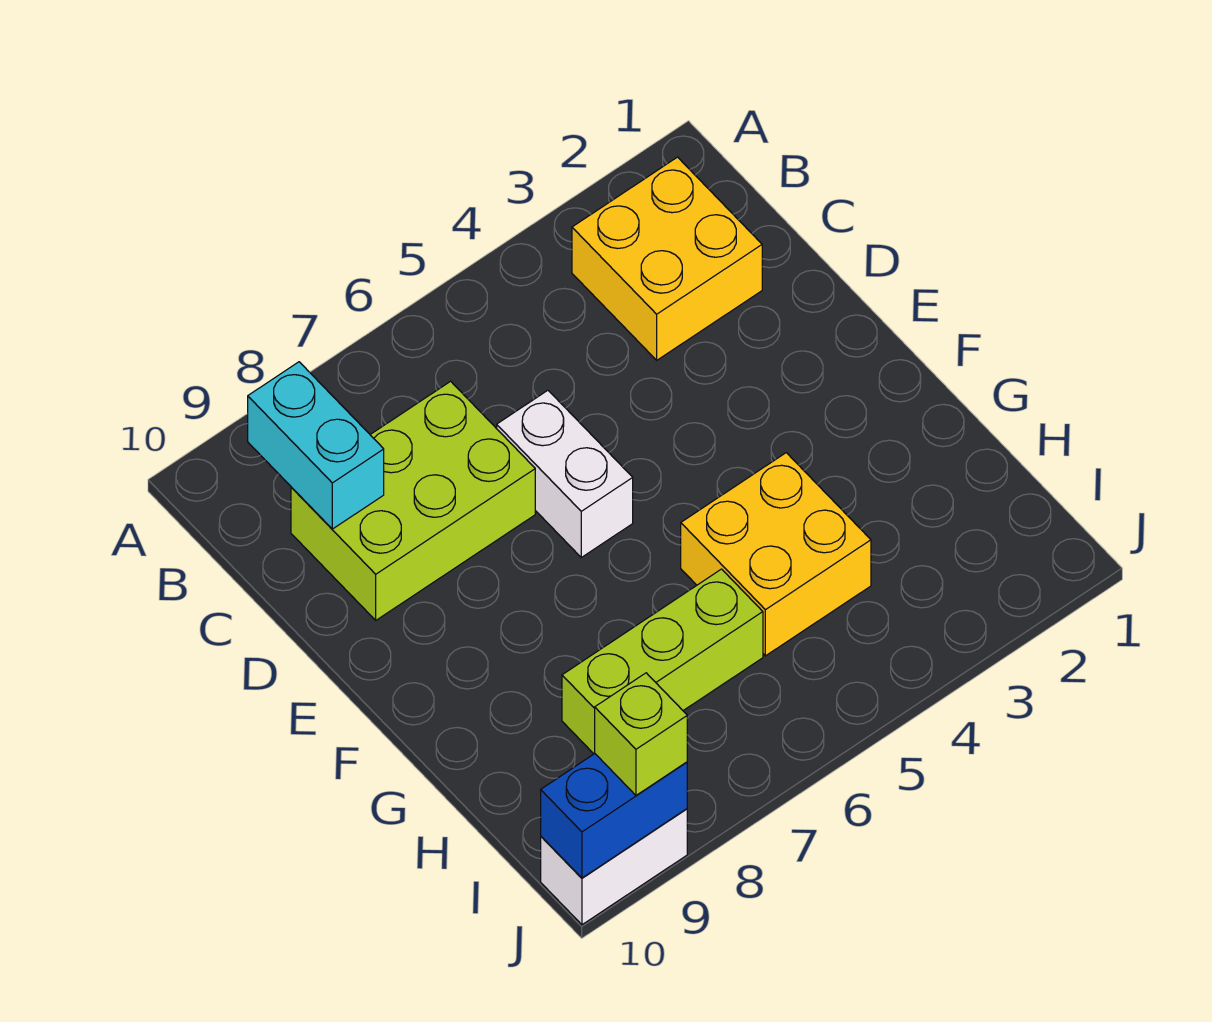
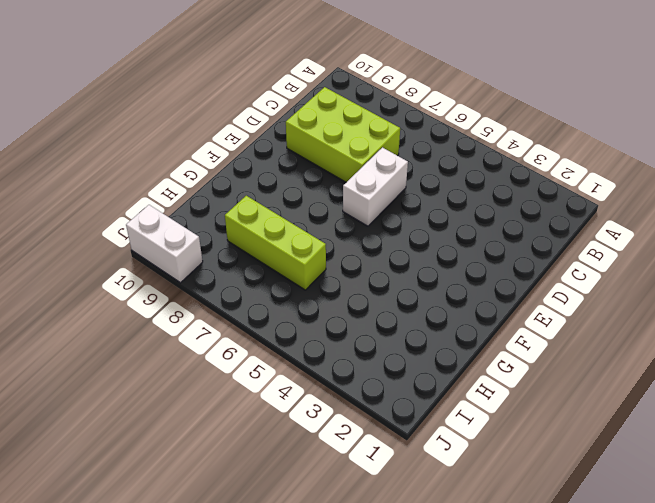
none -> yellow brick B2:C3 level 1
none -> yellow brick G4:H5 level 1

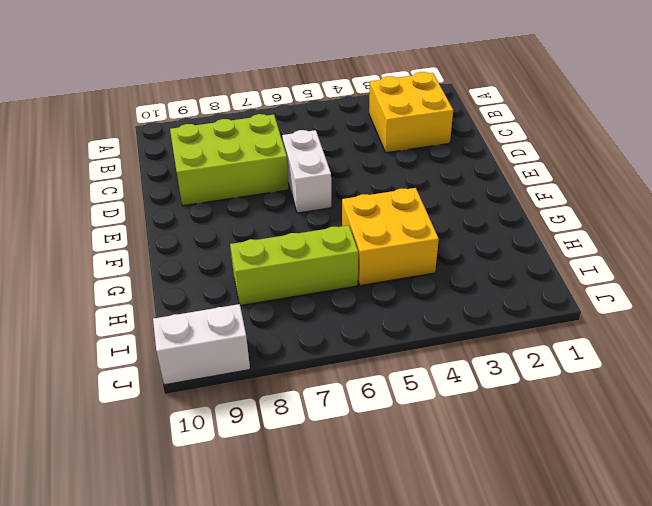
none -> cyan brick B9:C9 level 2
none -> blue brick J9:J10 level 2

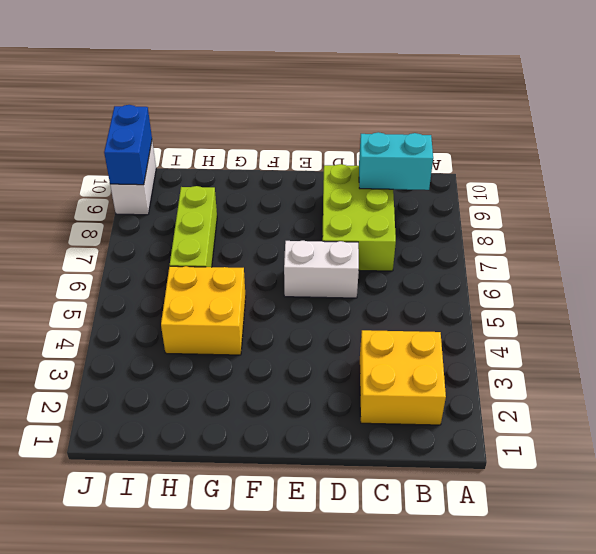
none -> lime brick J9 level 3

